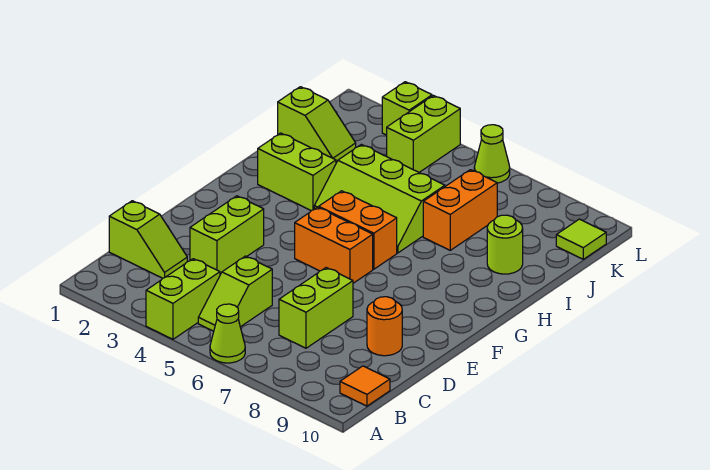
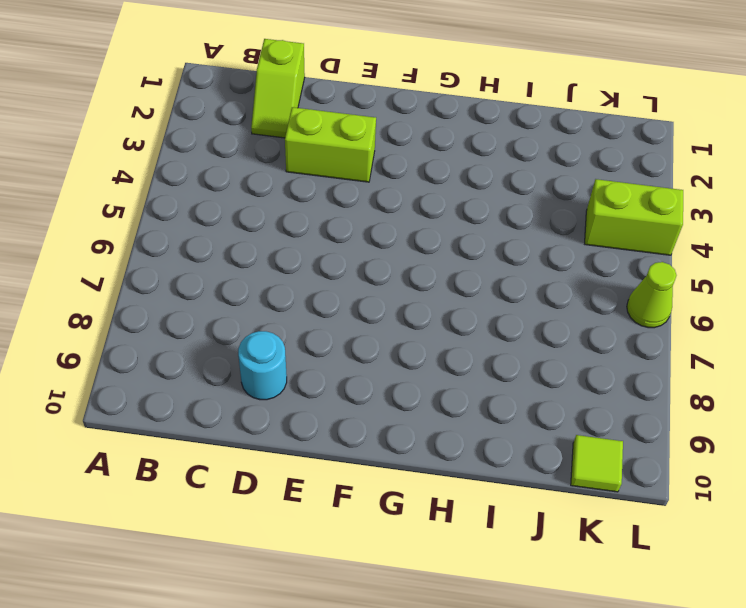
cyan round brick D9 level 1 -> orange round brick D9 level 1
none -> lime brick A4:B4 level 1
none -> lime cone A6 level 1
none -> lime slope B5:C5 level 1 top C

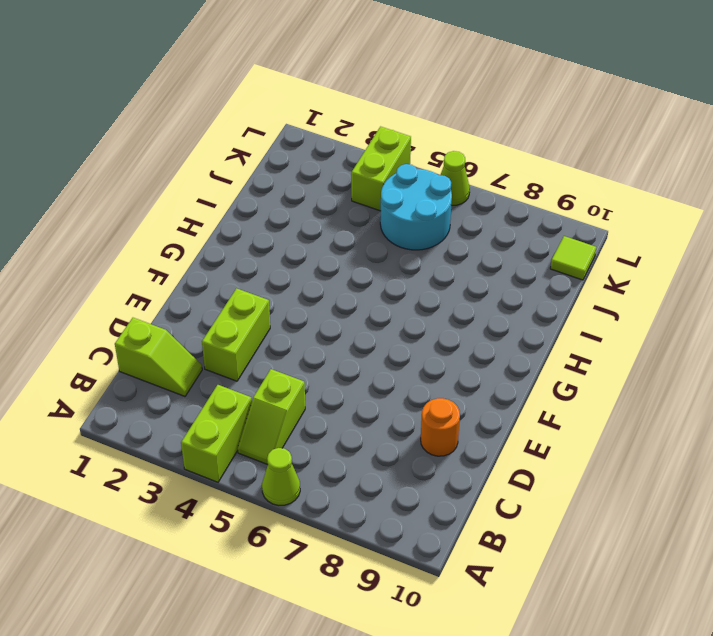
cyan round brick J5:K6 level 1 -> none
none -> orange tile B10 level 1
none -> lime brick C7:D7 level 1
none -> orange brick F5:F6 level 1

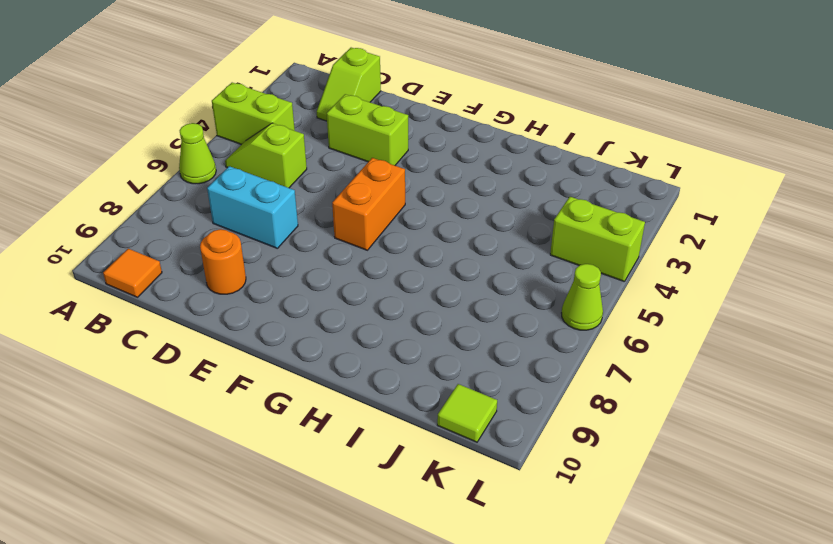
cyan brick C7:D7 level 1 -> lime brick C7:D7 level 1
none -> orange brick G5:G6 level 1
none -> lime brick H2:H3 level 1
none -> lime slope H4:I6 level 1 top I

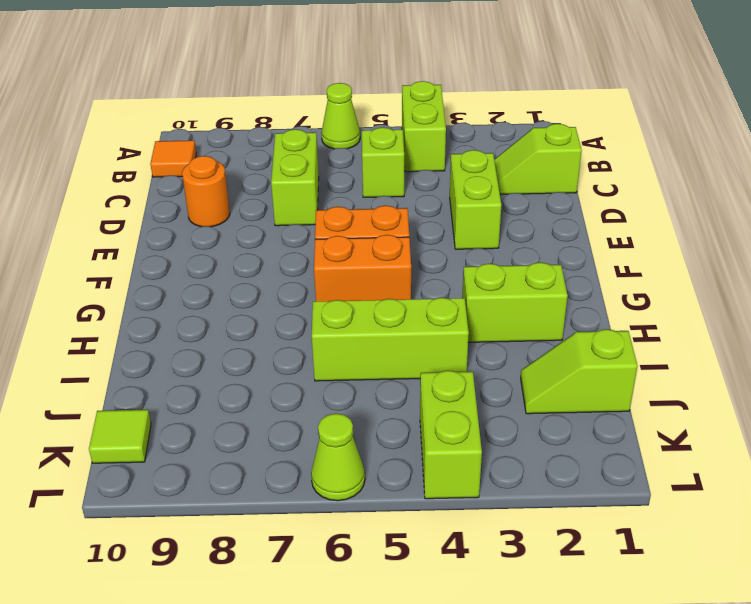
none -> orange brick I7:J7 level 1
none -> lime round brick I9 level 1
none -> lime brick L3 level 1

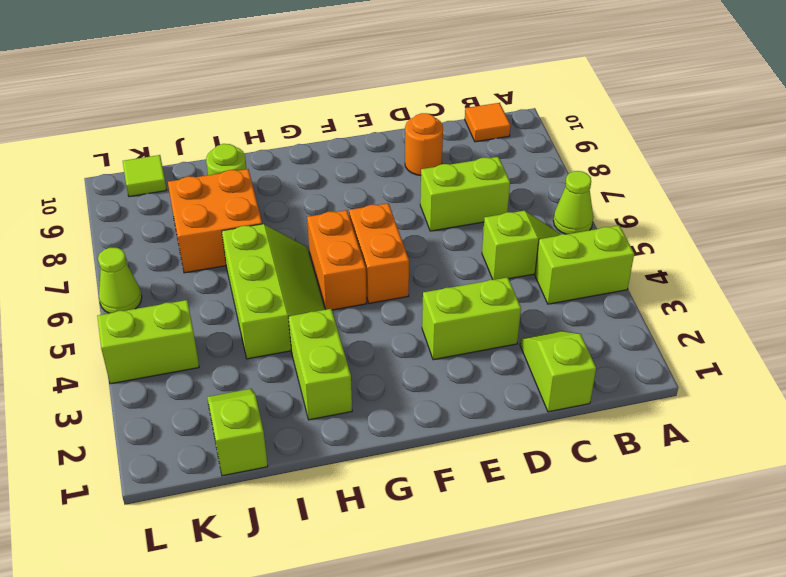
orange brick I7:J8 level 1 -> orange brick I7:J7 level 1
none -> lime brick L3 level 1

